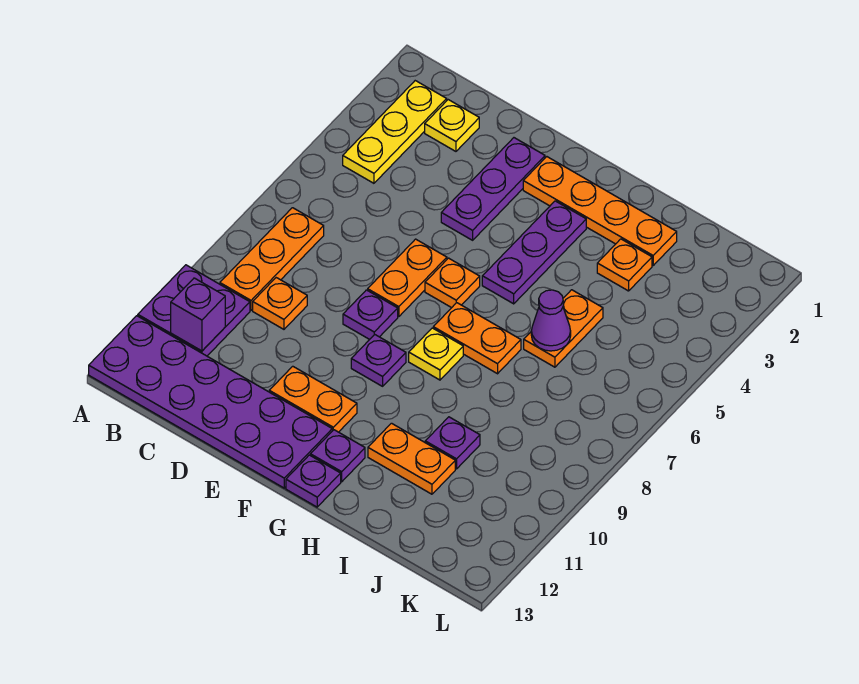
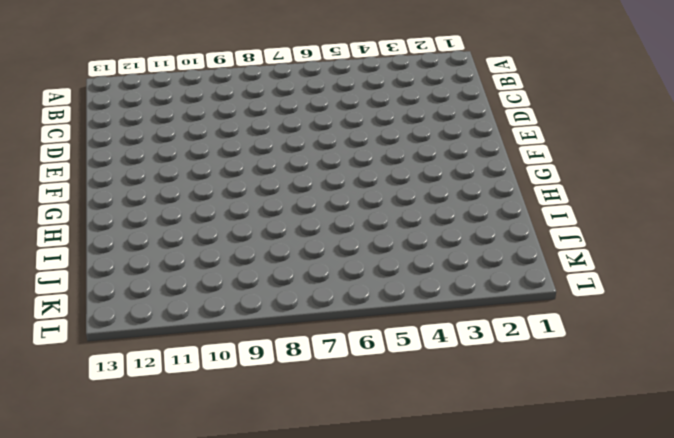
none -> purple plate A10:B11 level 1
none -> purple plate A12:F13 level 1
none -> yellow plate B2:B4 level 1

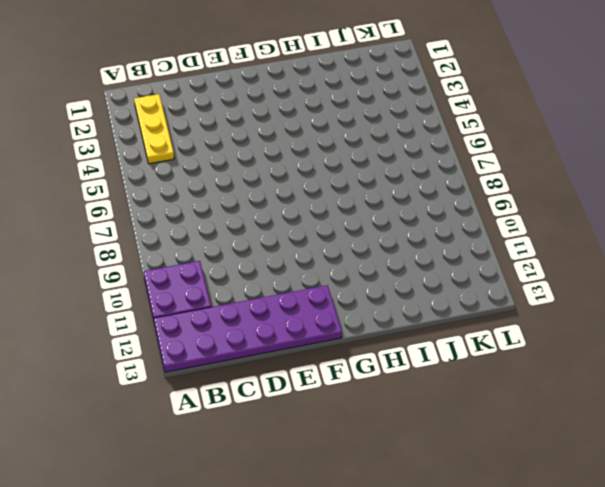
none -> orange plate B7:B9 level 1
none -> yellow plate C2 level 1
none -> orange plate C9 level 1

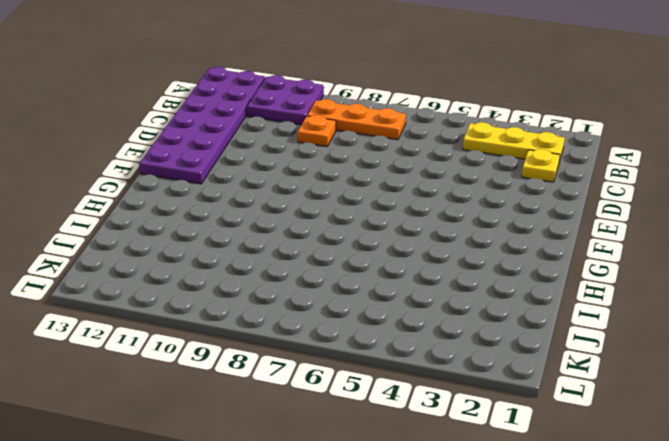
none -> purple plate E2:E4 level 1
none -> orange plate E6:E7 level 1
none -> purple plate E8 level 1

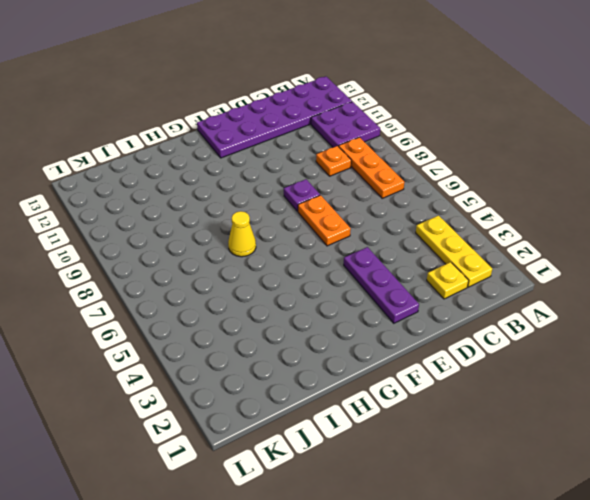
yellow cone H7 level 1 -> orange plate G7:H7 level 1
none -> orange plate E11:F11 level 1
none -> orange plate F2:I2 level 1
none -> orange plate F6 level 1

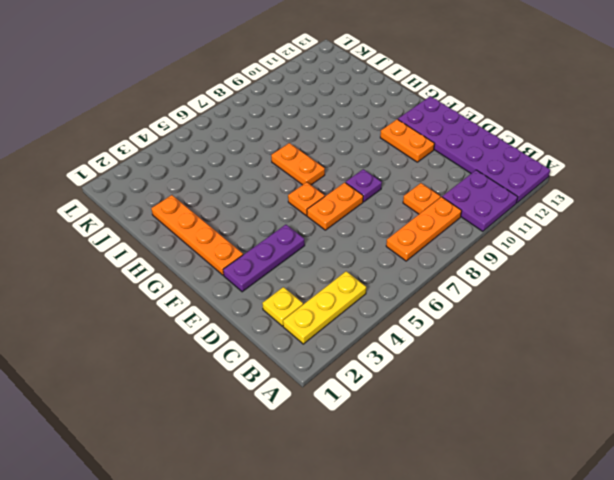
none -> purple plate F9 level 1
none -> purple plate G3:G5 level 1
none -> yellow plate G8 level 1

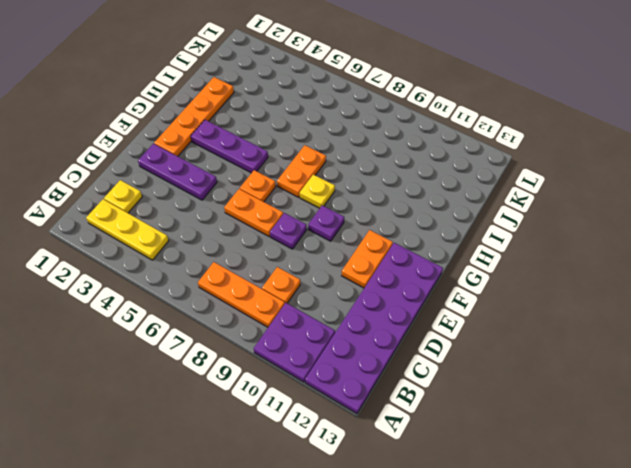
none -> purple plate G12 level 1
none -> purple plate G13 level 1
none -> orange plate H11:I11 level 1

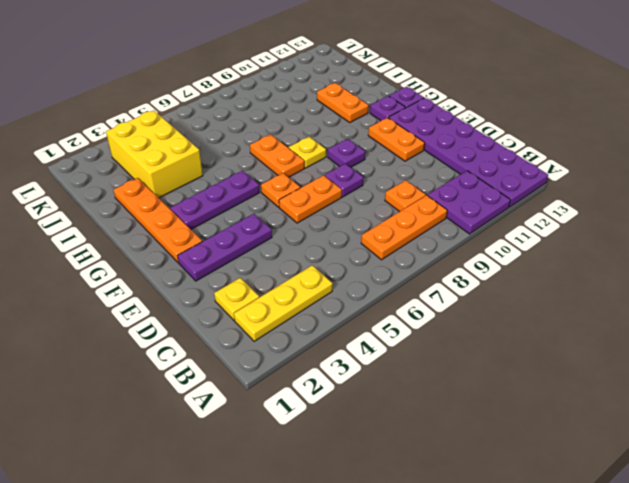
yellow brick I3:K4 level 1 -> orange plate I3 level 1
none -> orange plate I5:I6 level 1
none -> purple plate I10 level 1
none -> purple brick B11 level 2

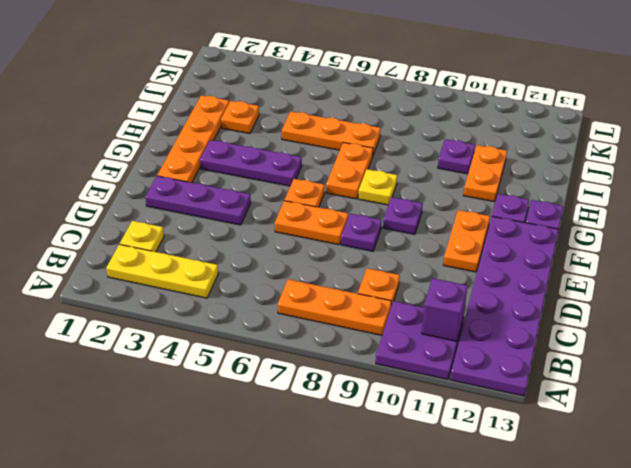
orange plate I5:I7 level 1 -> orange plate I5:I6 level 1
none -> purple cone I6 level 2

